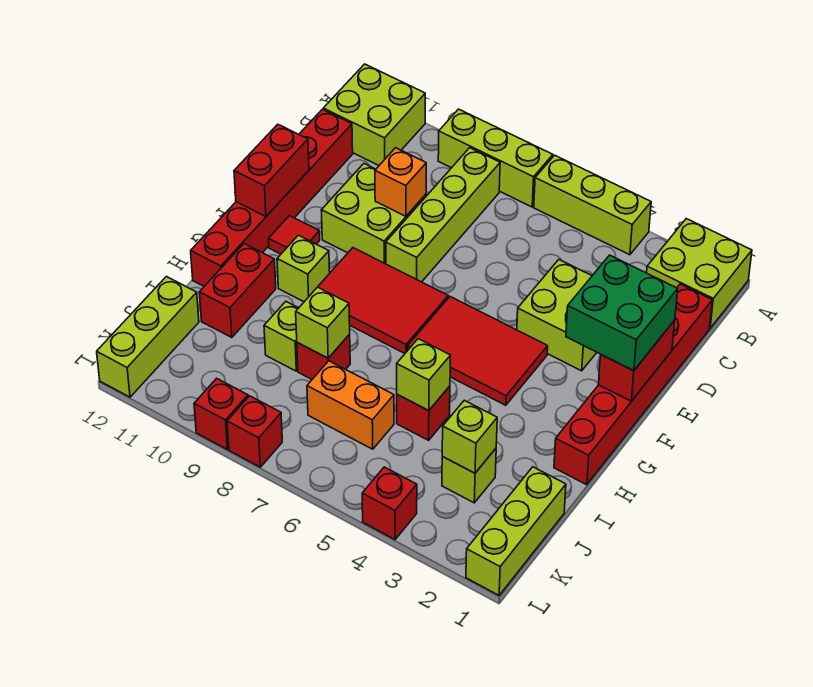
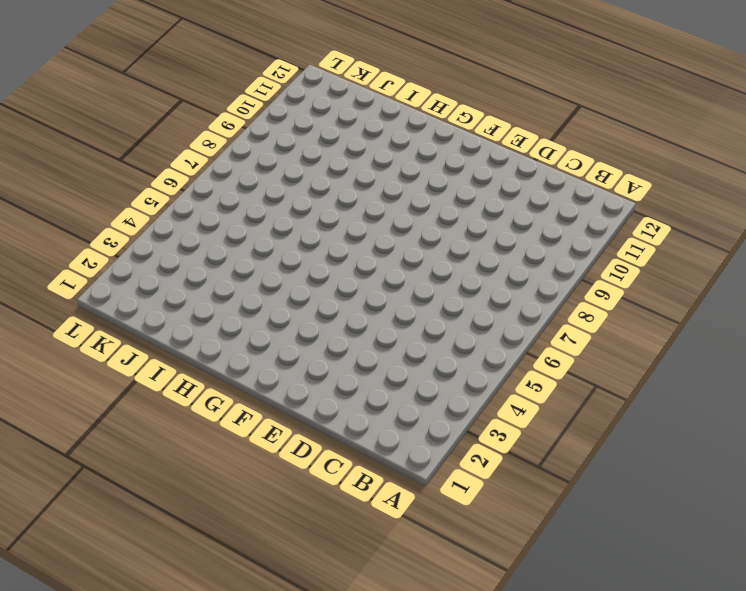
none -> lime brick A1:B2 level 1
none -> lime brick A4:A6 level 1
none -> lime brick A7:A9 level 1
none -> lime brick A11:B12 level 1

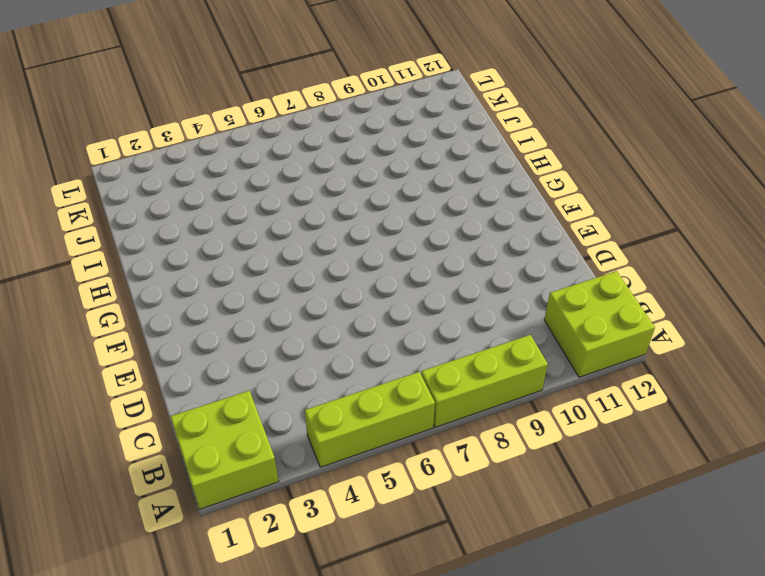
none -> lime brick B8:E8 level 1
none -> red brick C1:H1 level 1
none -> red brick C12:H12 level 1
none -> lime brick D3:E4 level 1

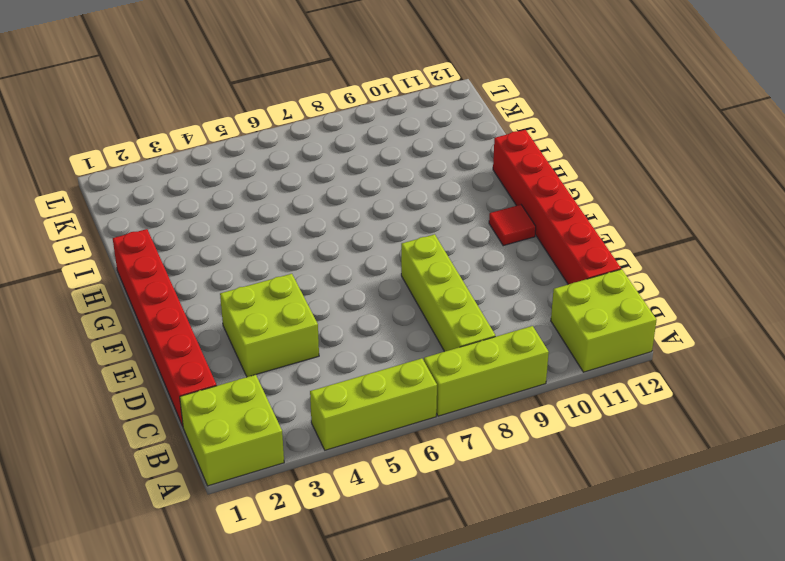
none -> lime brick D9:E10 level 1
none -> red tile F4:G6 level 1
none -> red tile F7:G9 level 1
none -> lime brick G10 level 1

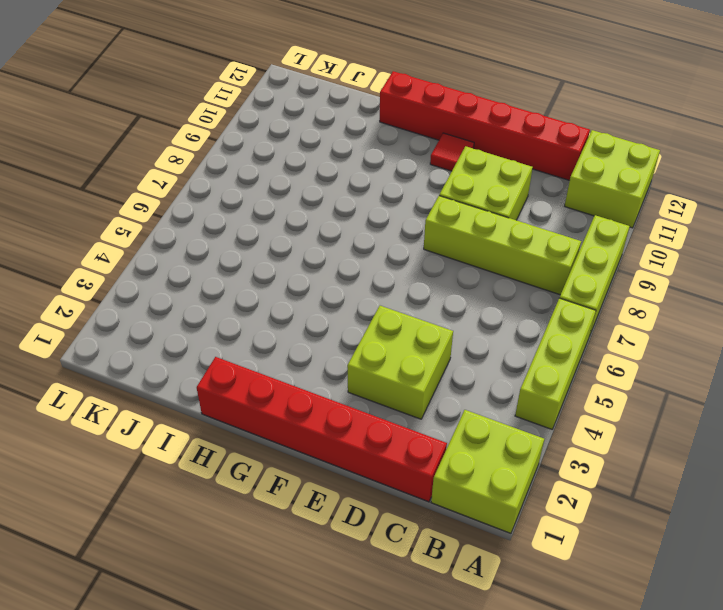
none -> red tile F4:G6 level 1
none -> red tile F7:G9 level 1
none -> lime brick G10 level 1
none -> red brick H11:I11 level 1

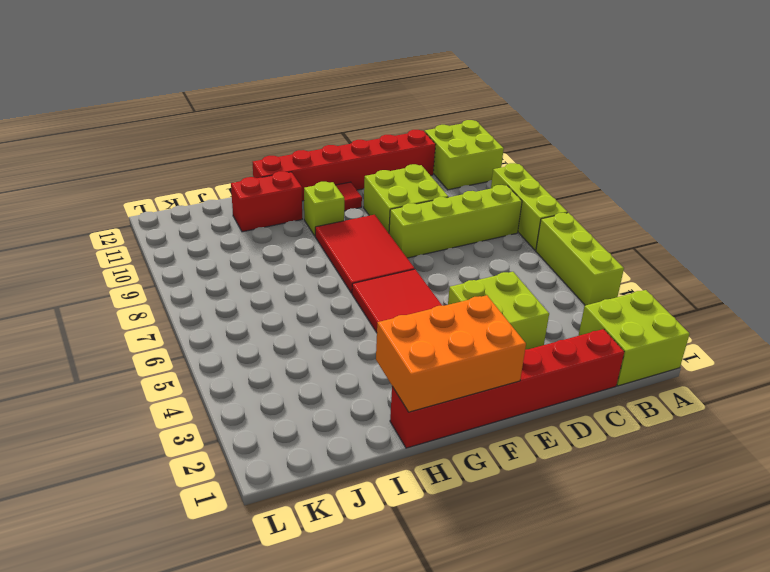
orange brick F1:H2 level 2 -> red brick E1:F1 level 2
none -> red brick I5 level 1
none -> red brick I8 level 1
none -> lime brick I9 level 1
none -> lime brick J1:L1 level 1

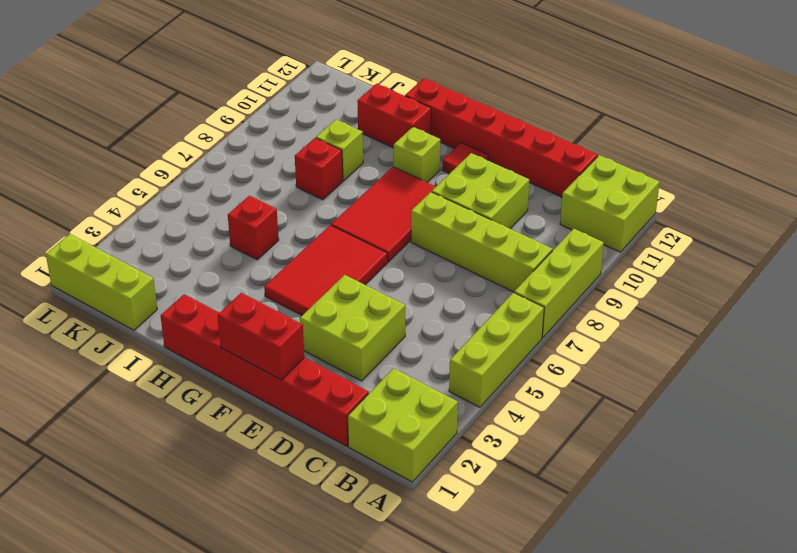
none -> lime brick J3 level 1
none -> orange brick J6:J7 level 1
none -> lime brick J12:L12 level 1
none -> red brick L4 level 1

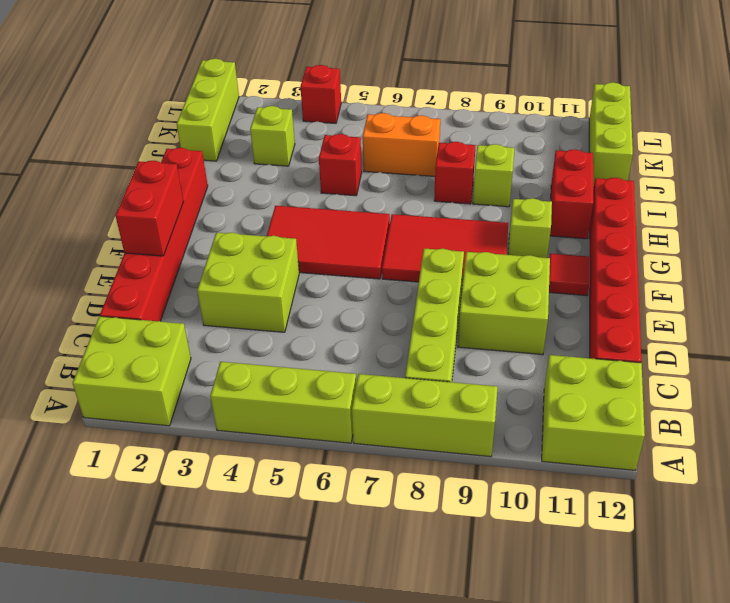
none -> red brick L8 level 1
none -> red brick L9 level 1
none -> orange brick D9 level 2
none -> red brick E12:F12 level 2

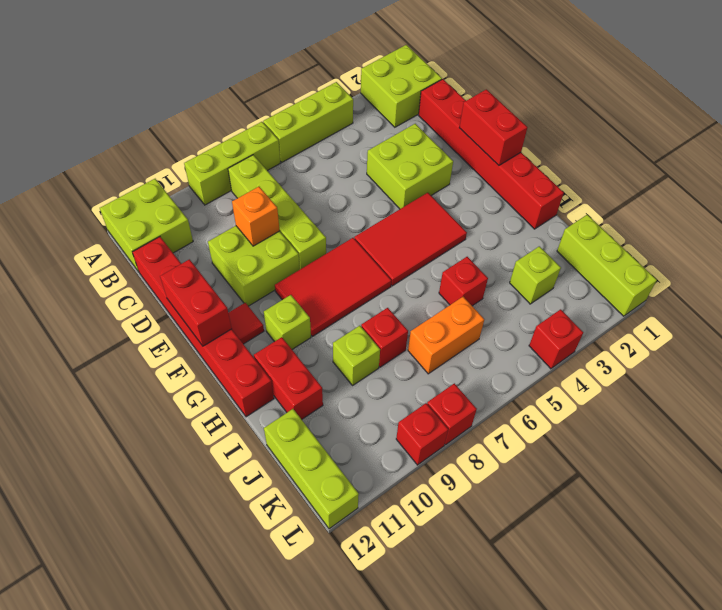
none -> lime brick I5 level 2
none -> lime brick I8 level 2
none -> lime brick J3 level 2
none -> green brick E1:F2 level 3

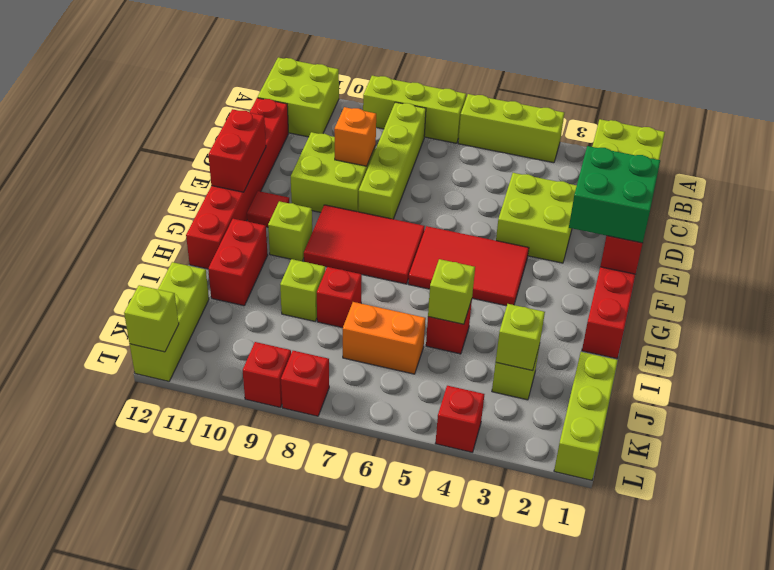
lime brick L12 level 2 -> lime brick I8 level 2

